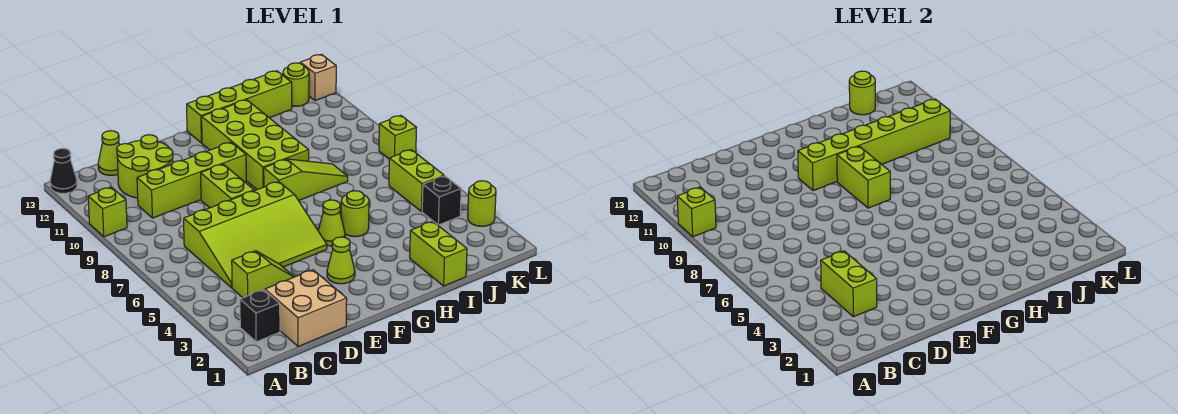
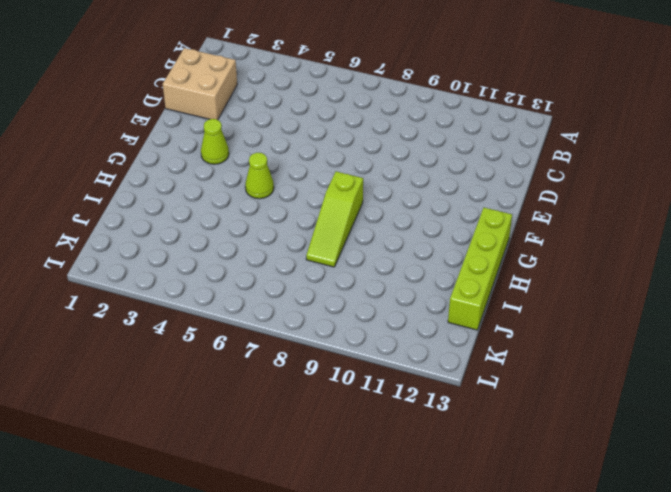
none -> lime brick A10 level 1
none -> black cone A13 level 1
none -> black brick B2 level 1

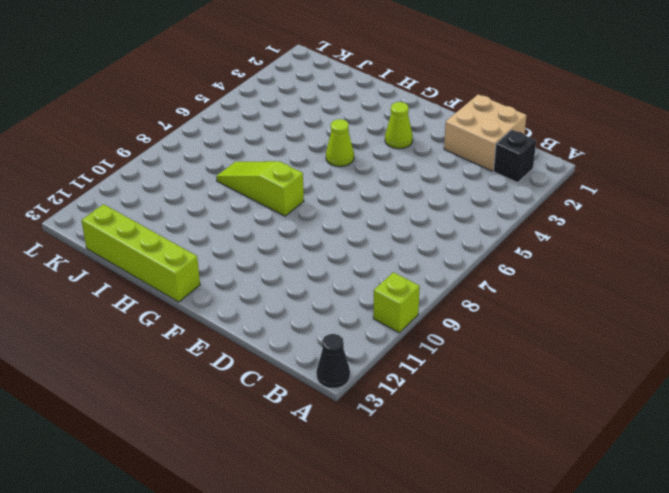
none -> lime slope C4:D4 level 1 top C
none -> lime slope C5:F7 level 1 top 7
none -> lime brick C10:F10 level 1

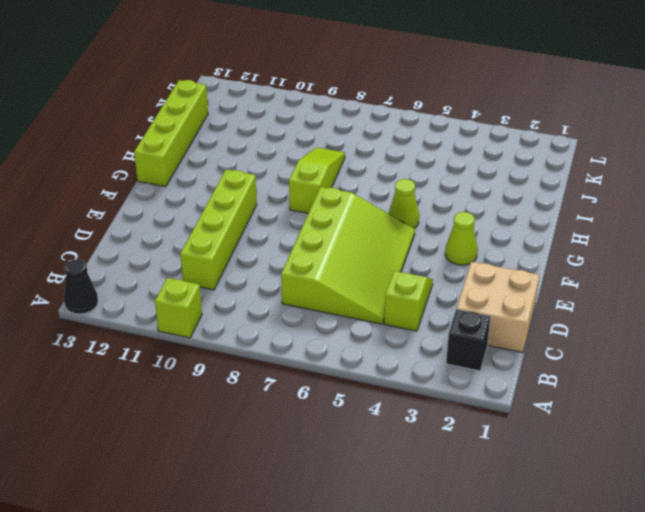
none -> lime round brick C11:D12 level 1
none -> lime cone C13 level 1
none -> lime brick E8:E9 level 1

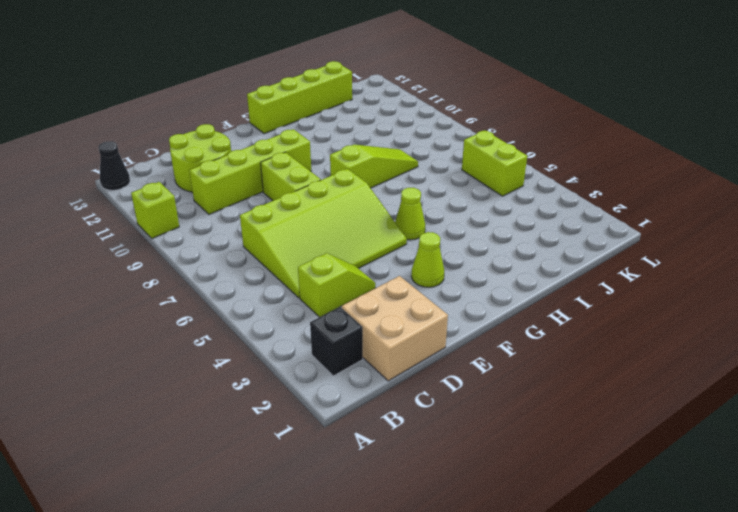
none -> lime cone C13 level 1
none -> lime brick G9:H12 level 1
none -> lime round brick H5 level 1

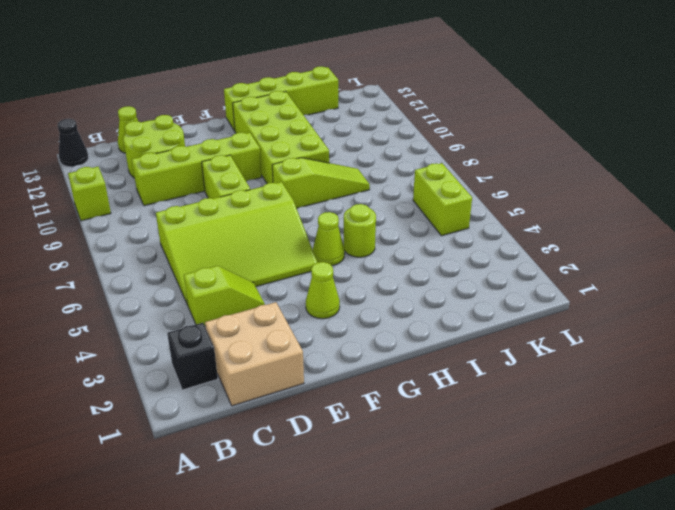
none -> lime brick I1:I2 level 1
none -> black brick K4 level 1
none -> lime round brick K13 level 1

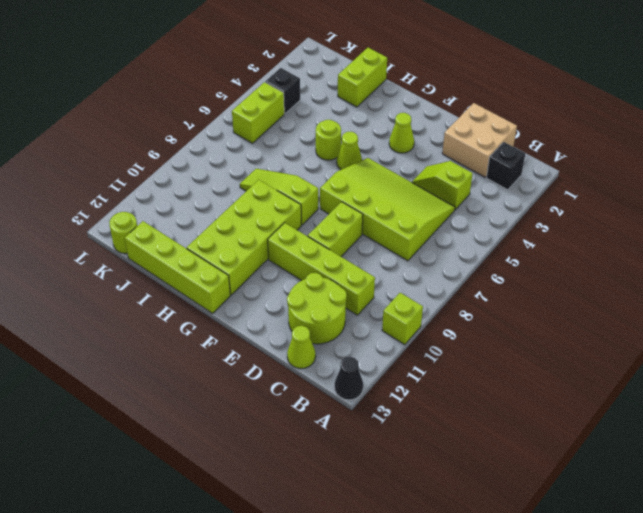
none -> lime round brick L3 level 1
none -> lime brick L8 level 1
none -> tan brick L13 level 1

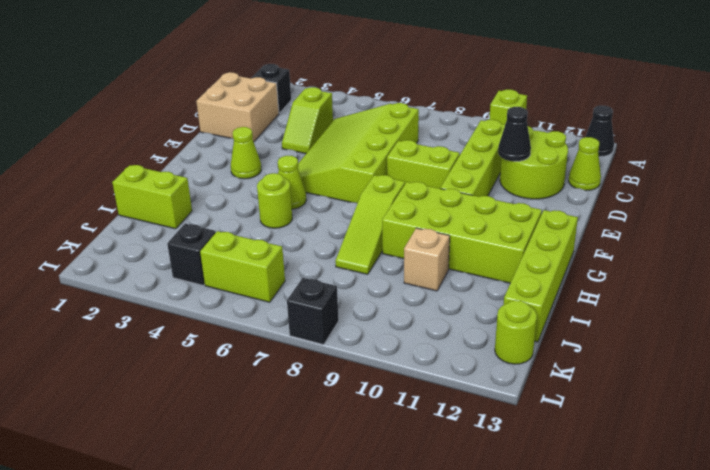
black cone D11 level 2 -> none
tan brick I10 level 1 -> tan brick L13 level 1
black brick L8 level 1 -> lime brick L8 level 1
none -> lime round brick L3 level 1
none -> lime brick A10 level 2
none -> lime brick C3:C4 level 2

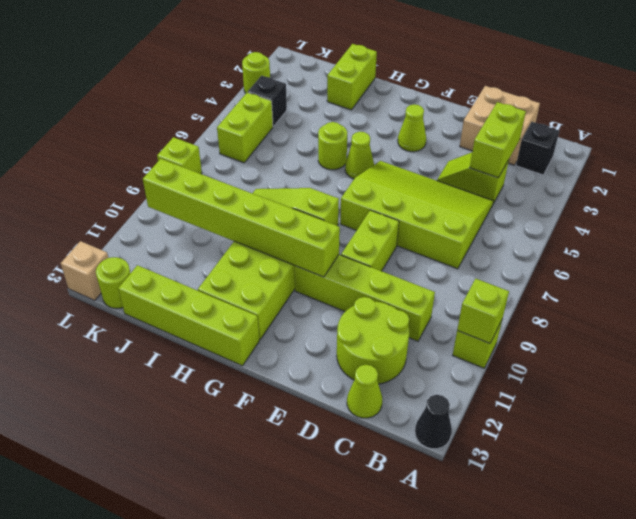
none -> lime brick G8:G9 level 2
none -> lime round brick J13 level 2

